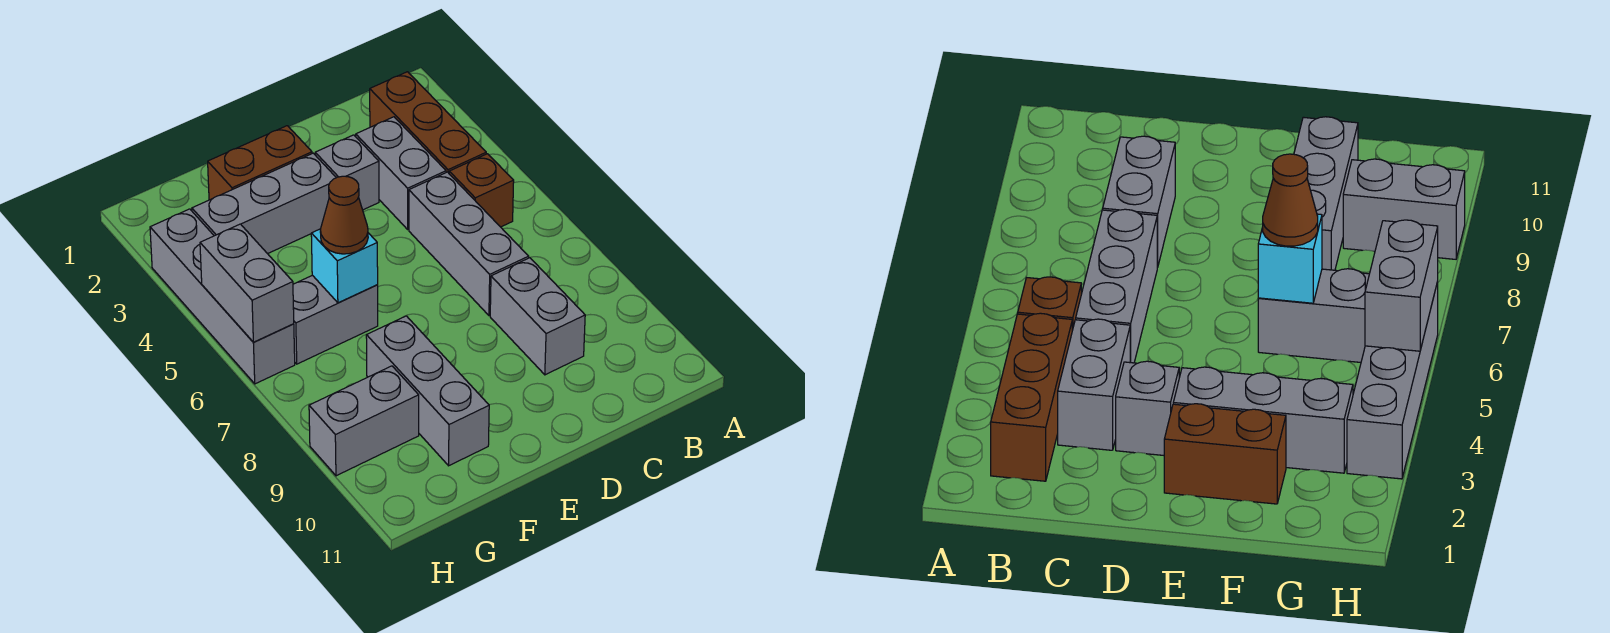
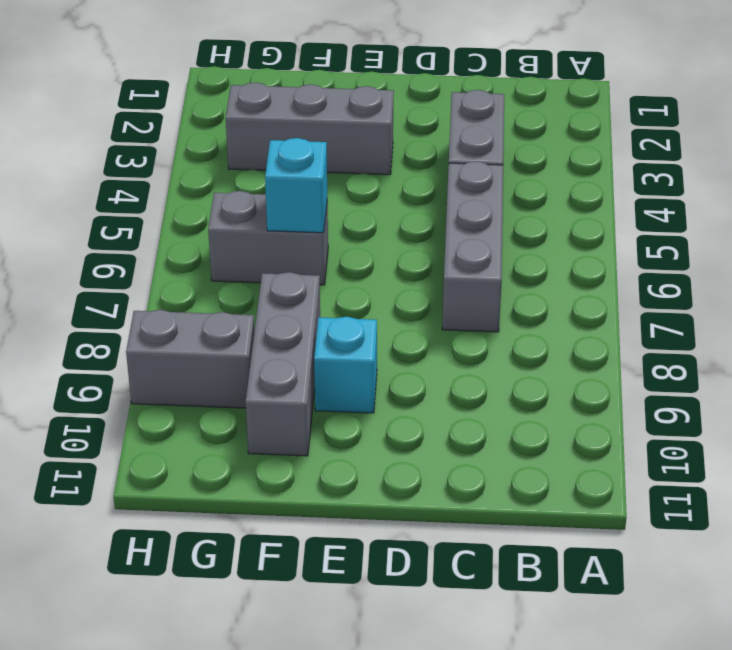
cyan brick E9 level 1 -> none
none -> brown brick B2:B4 level 1
none -> brown brick B5 level 1
none -> grey brick C8:C9 level 1

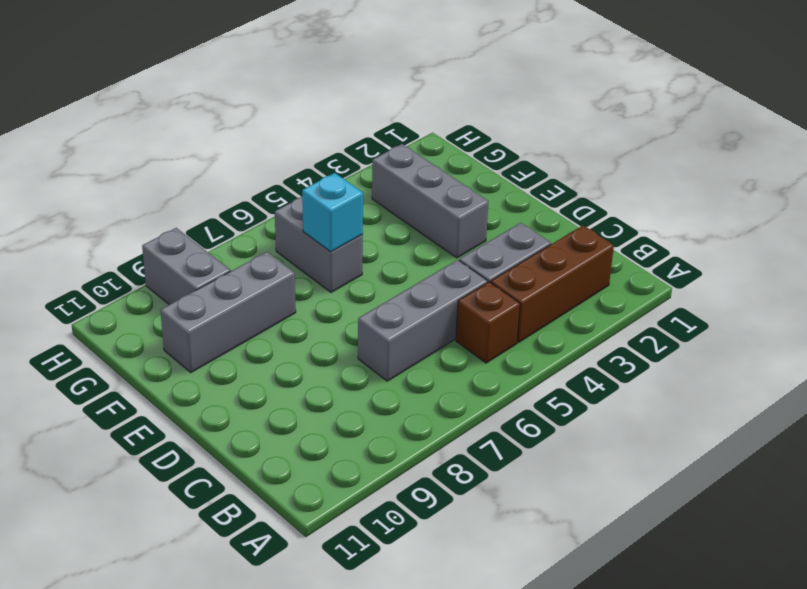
none -> grey brick C8:C9 level 1
none -> grey brick D3 level 1
none -> brown brick E2:F2 level 1

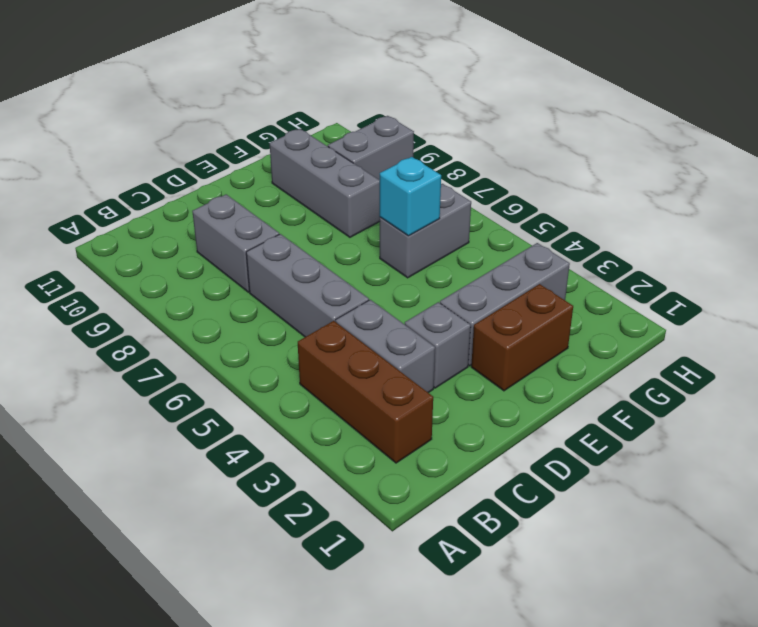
none -> brown brick B5 level 1
none -> grey brick H3:H6 level 1
none -> grey brick H5:H6 level 2

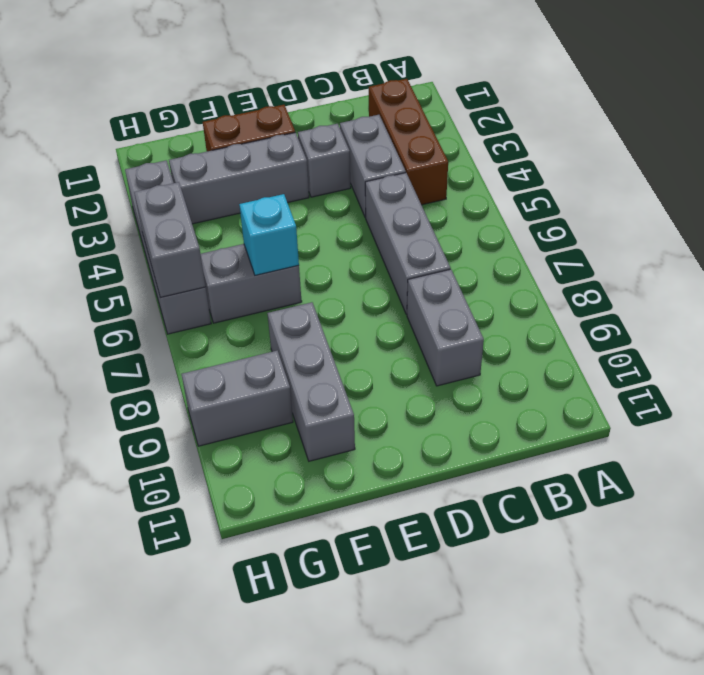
none -> brown brick B5 level 1
none -> brown cone F6 level 3

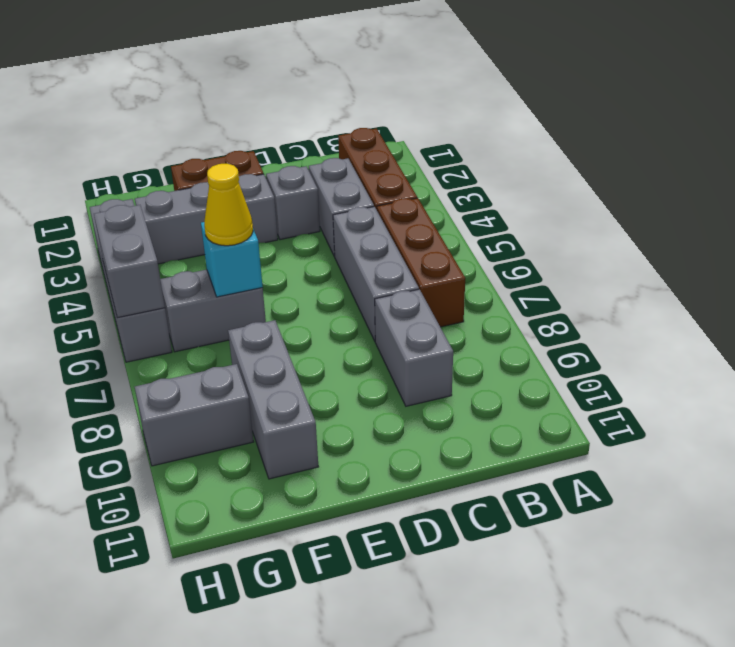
brown brick B5:B7 level 1 -> brown brick B5 level 1
yellow cone F6 level 3 -> brown cone F6 level 3

